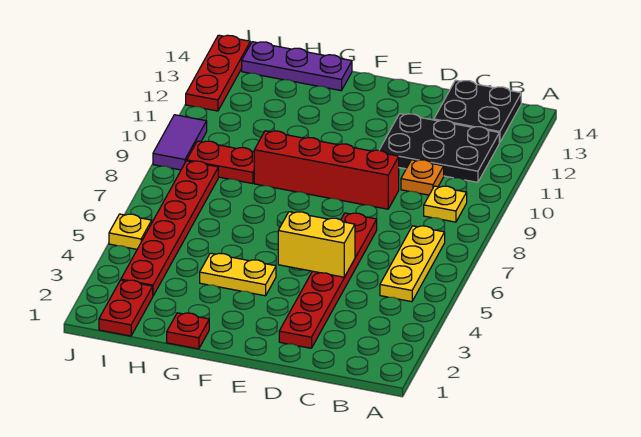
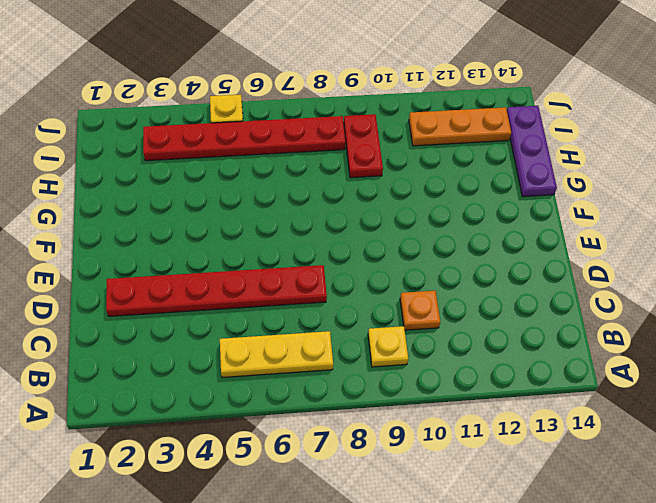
orange plate I11:I13 level 1 -> none
none -> black plate B11:D12 level 1
none -> black plate B13:C14 level 1
none -> red brick D9:G9 level 1

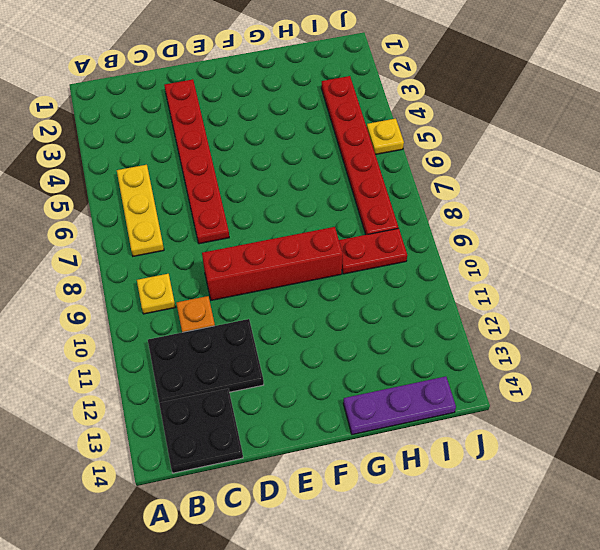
none -> yellow plate F4:G4 level 1
none -> red plate G1 level 1
none -> red plate I1:I2 level 1

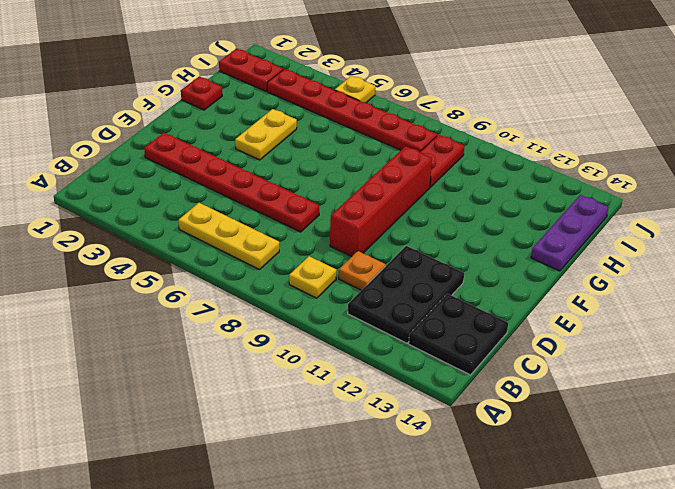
none -> purple tile J9:J10 level 1
none -> red plate J12:J14 level 1
none -> yellow brick D5:E5 level 2

